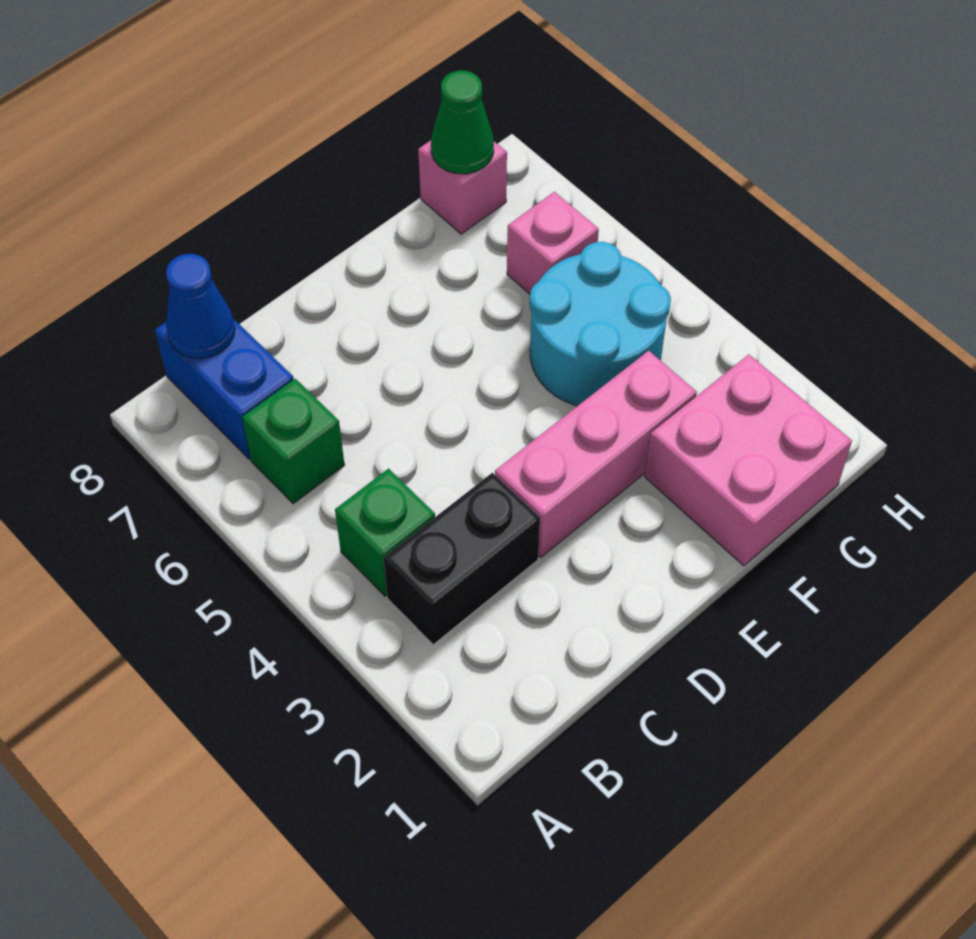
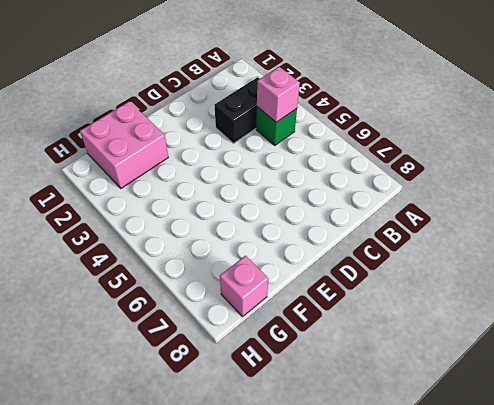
pink brick B4 level 2 -> pink brick G6 level 1
none -> green brick B6 level 1
none -> blue brick B7:B8 level 1

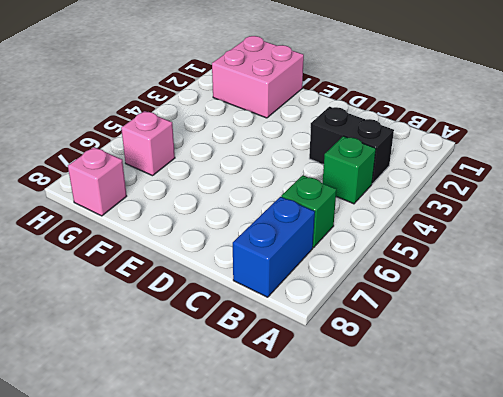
none -> pink brick D3:F3 level 1
none -> cyan round brick F4:G5 level 1

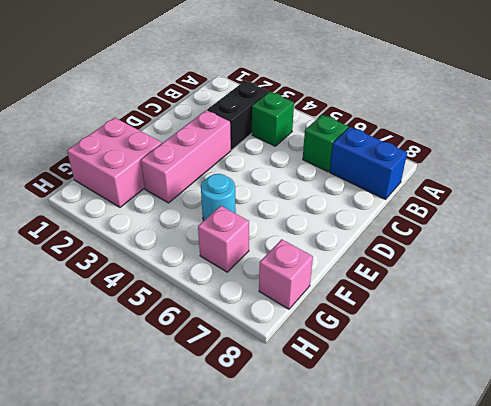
cyan round brick F5 level 1 -> cyan round brick F4:G5 level 1
none -> blue cone B8 level 2
none -> green cone G8 level 2

